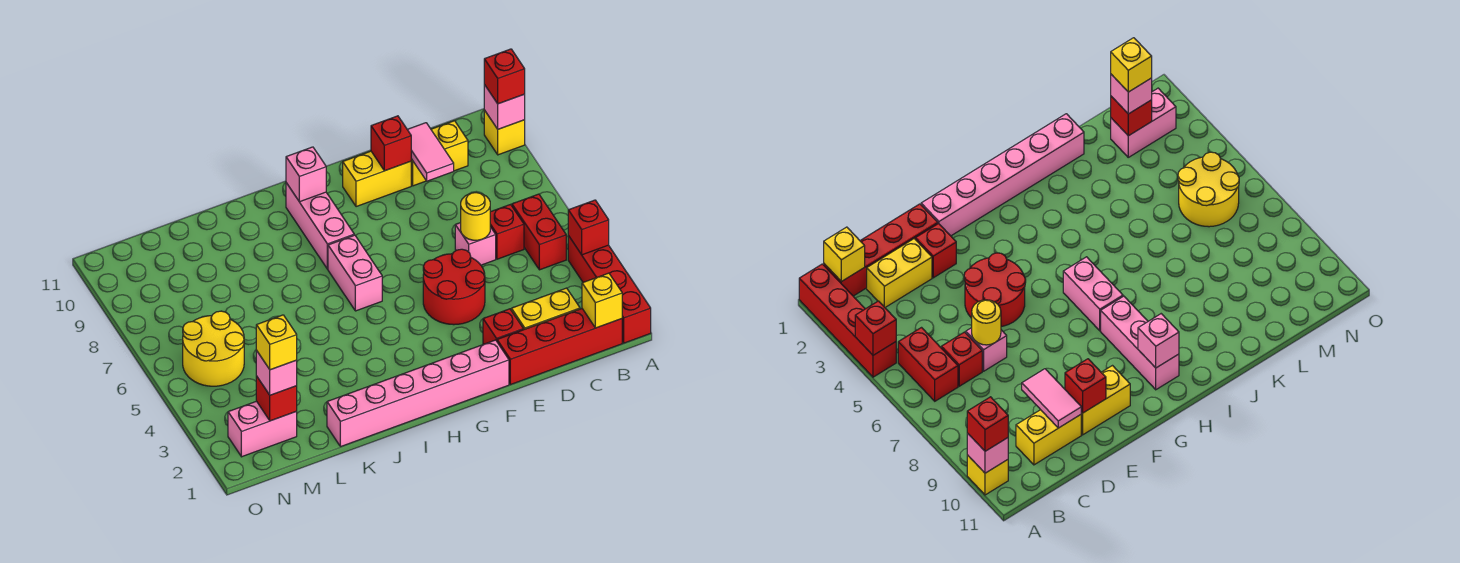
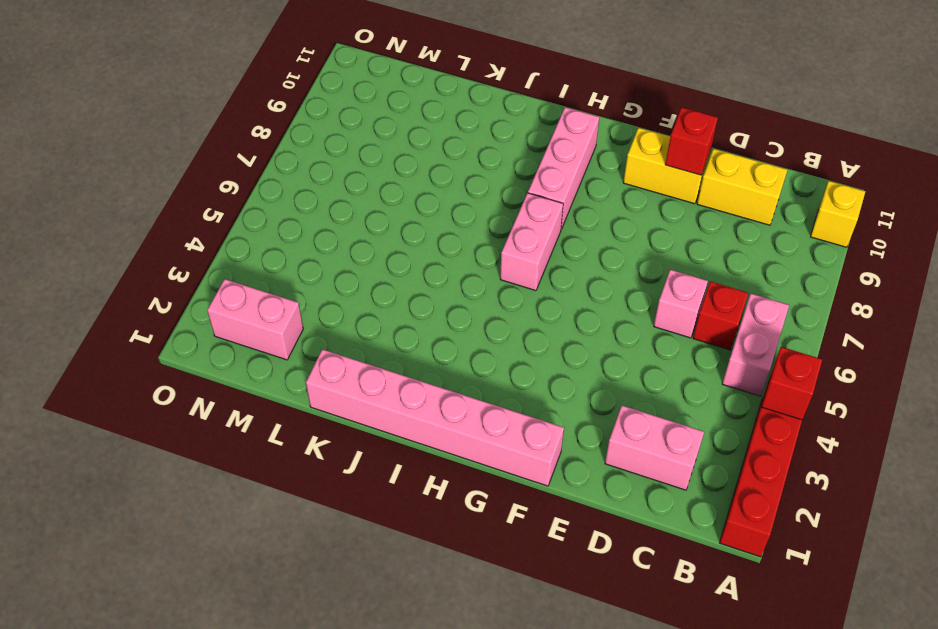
pink brick B5:B6 level 1 -> red brick B5:B6 level 1
pink brick C2:D2 level 1 -> yellow brick C2:D2 level 1
none -> red brick B1:E1 level 1
none -> red brick E2 level 1
none -> red round brick E4:F5 level 1

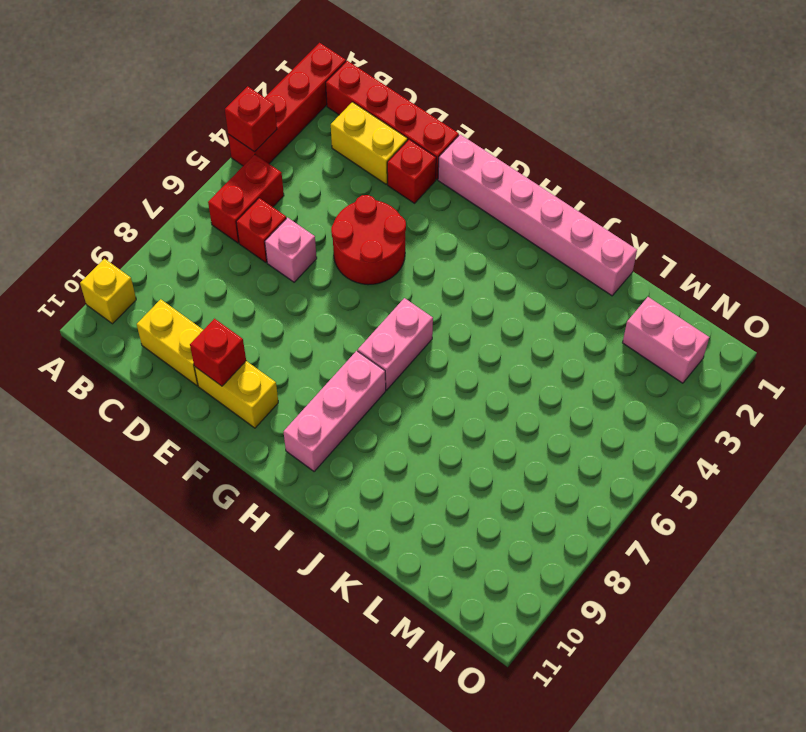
none -> yellow round brick M5:N6 level 1
none -> pink brick A10 level 2
none -> yellow brick B1 level 2

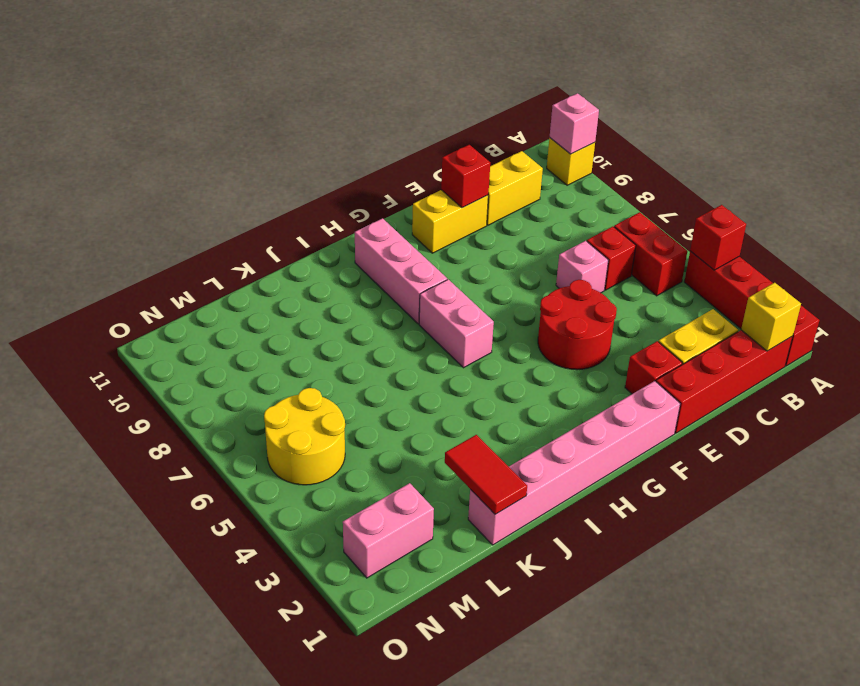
red tile K1:K2 level 2 -> none
none -> yellow round brick D6 level 2
none -> pink tile D9:D10 level 2
none -> pink brick H10 level 2

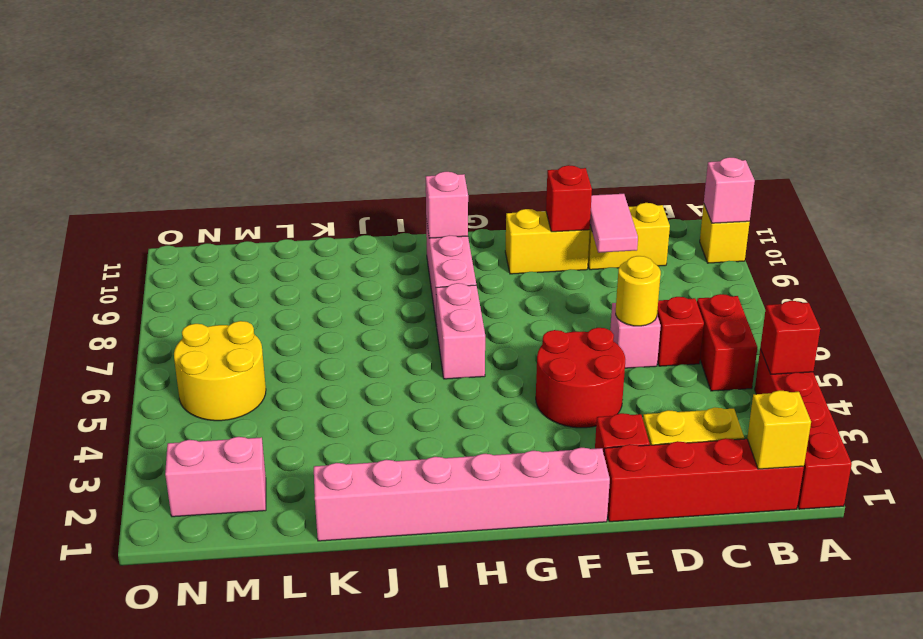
none -> red brick M2 level 2
none -> red brick A10 level 3
none -> pink brick M2 level 3

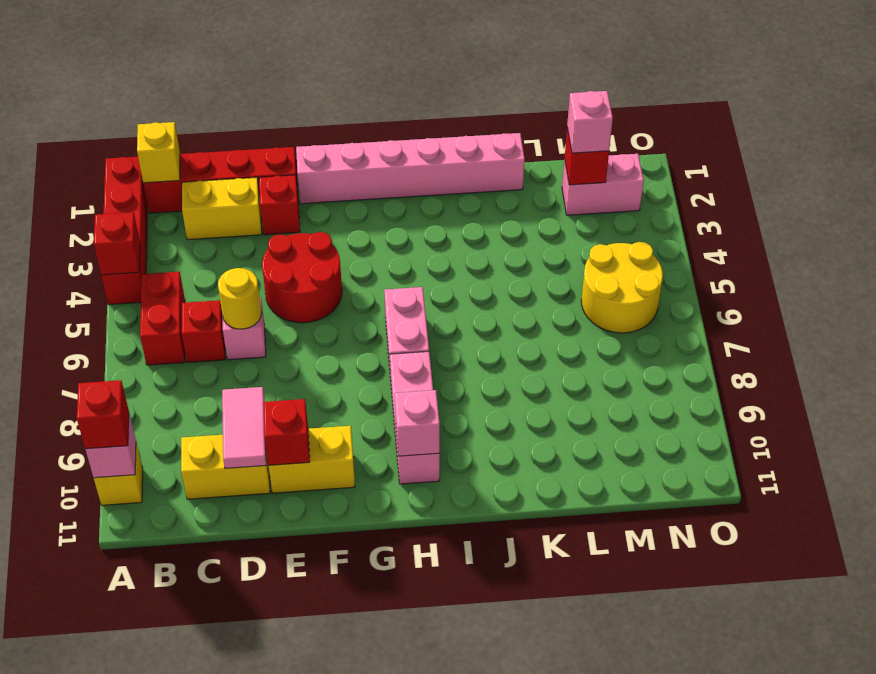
none -> yellow brick M2 level 4

